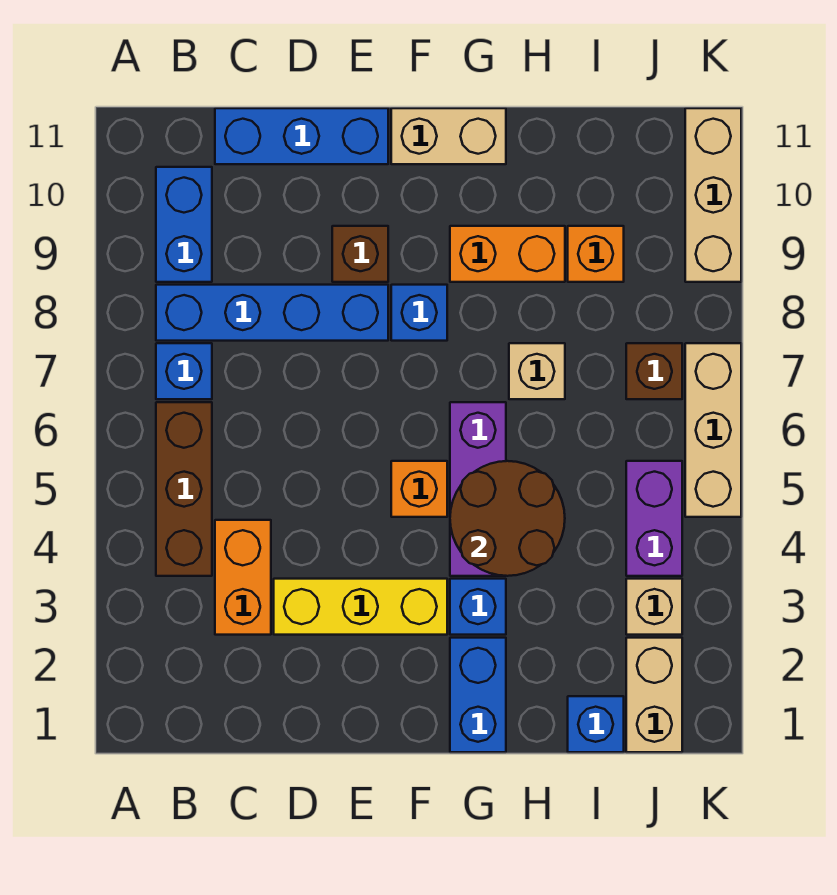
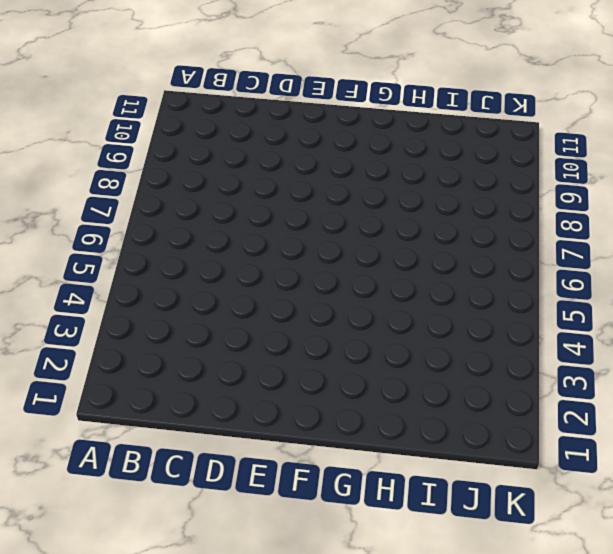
none -> brown brick B4:B6 level 1
none -> blue brick B7 level 1
none -> blue brick B8:E8 level 1

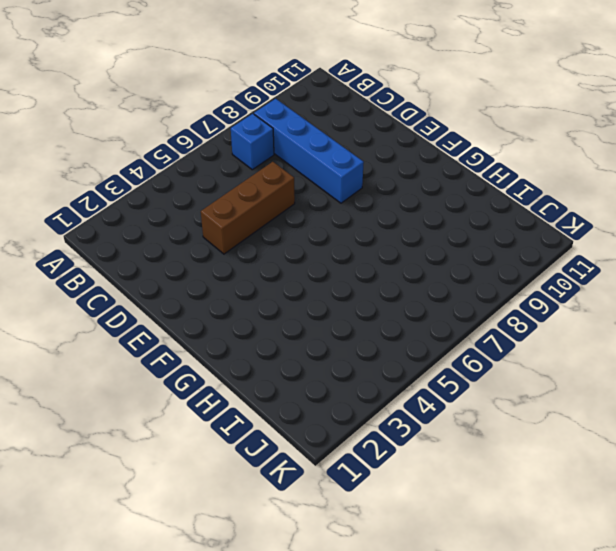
brown brick D4:D6 level 1 -> brown brick B4:B6 level 1
none -> blue brick B9:B10 level 1
none -> orange brick C3:C4 level 1
none -> blue brick C11:E11 level 1

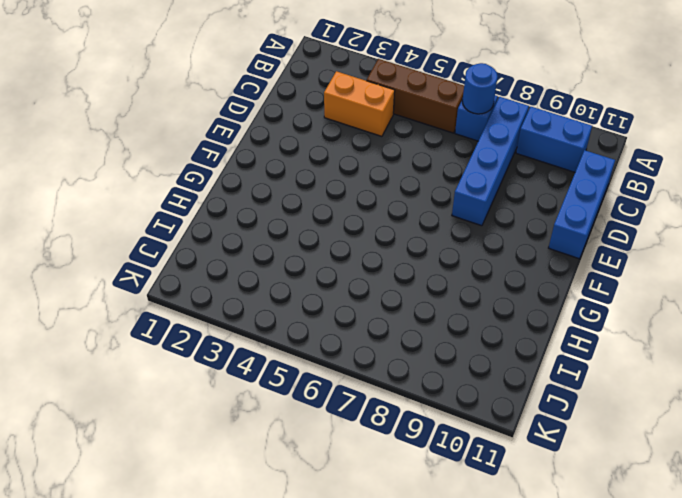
blue round brick B7 level 2 -> none
none -> yellow brick D3:F3 level 1
none -> brown brick E9 level 1
none -> orange brick F5 level 1

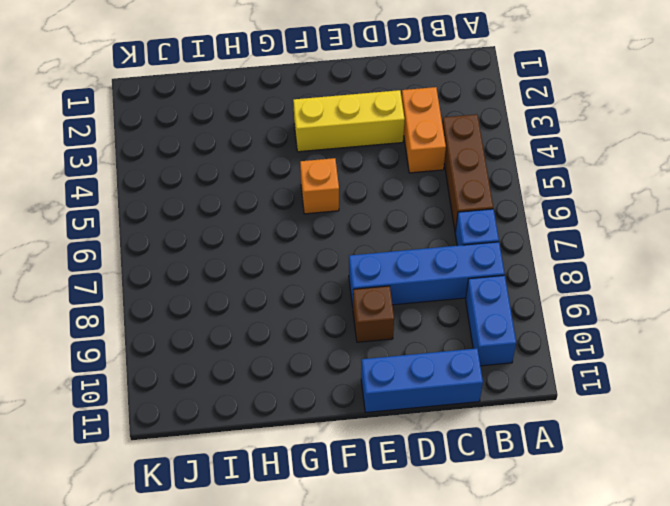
none -> blue brick F8 level 1
none -> tan brick F11:G11 level 1
none -> blue brick G1:G2 level 1

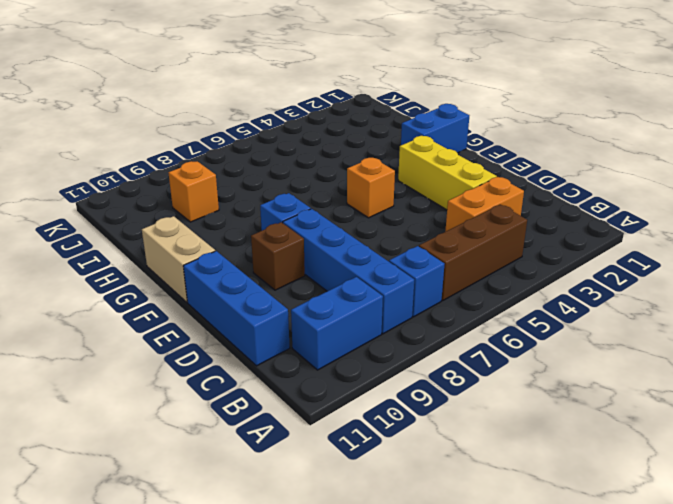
none -> blue brick G3 level 1
none -> purple brick G4:G6 level 1
none -> orange brick G9:H9 level 1

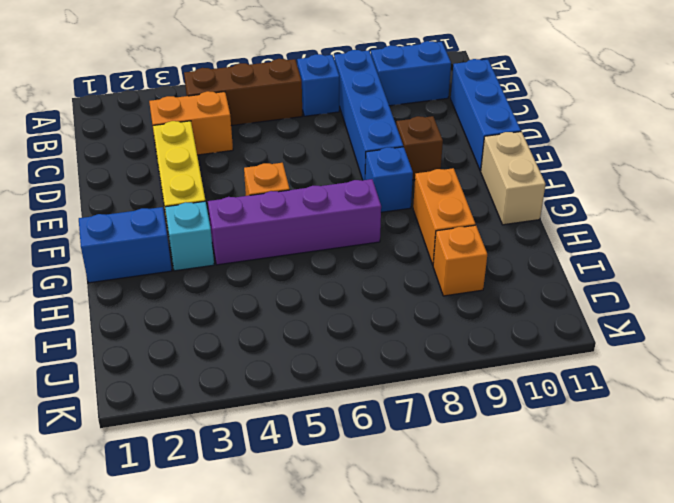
cyan brick G3 level 1 -> blue brick G3 level 1
purple brick G4:G7 level 1 -> purple brick G4:G6 level 1
none -> tan brick H7 level 1
none -> blue brick I1 level 1
none -> tan brick J1:J2 level 1

